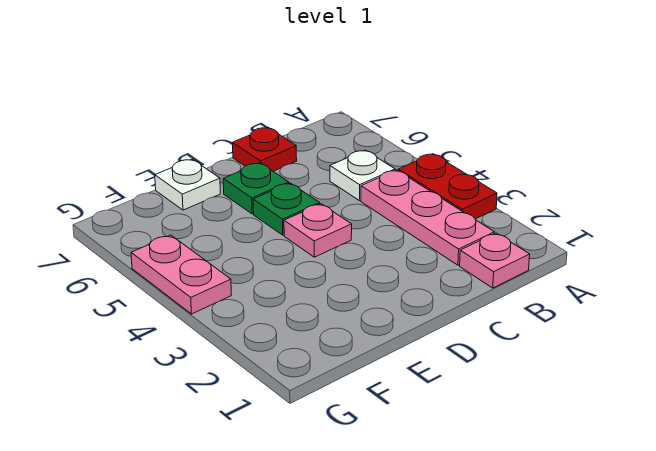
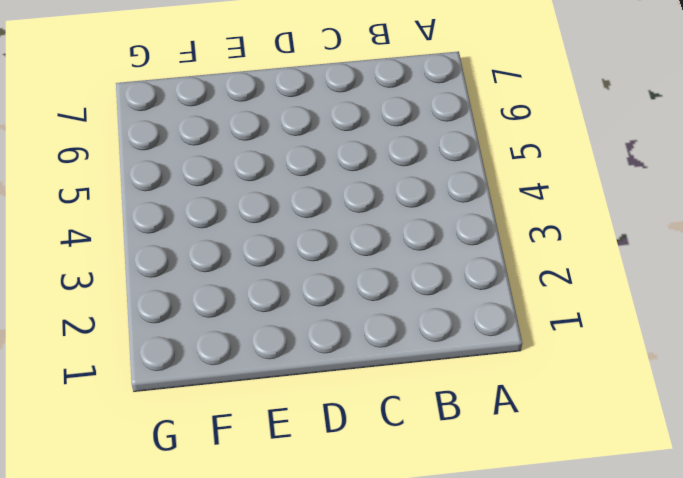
none -> red plate A3:A4 level 1
none -> pink plate B1 level 1

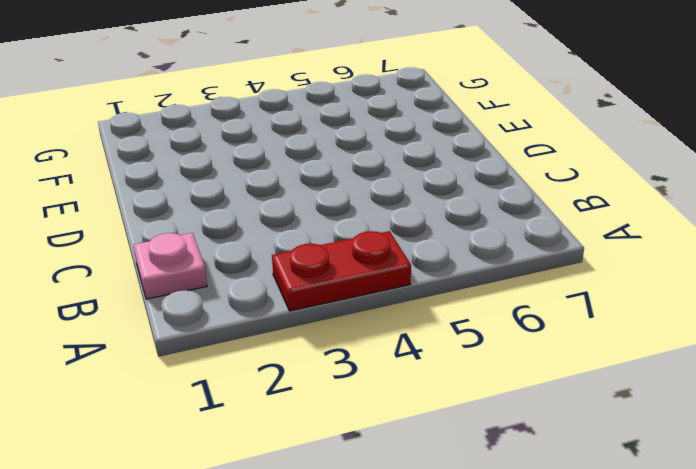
none -> pink plate B2:B4 level 1
none -> white plate B5 level 1

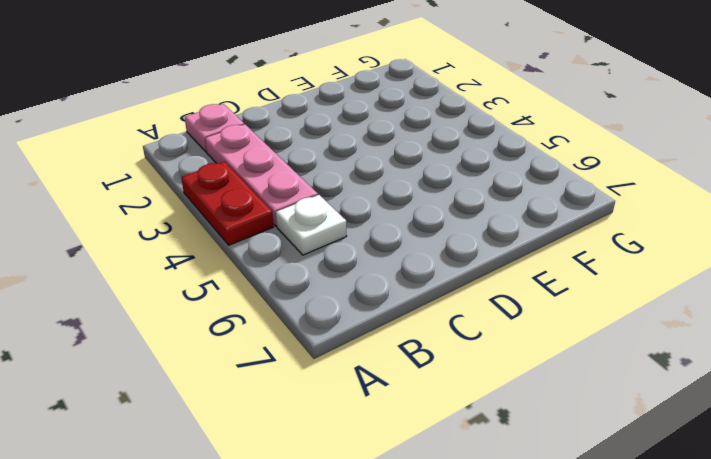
none -> red plate C7 level 1
none -> pink plate D4 level 1

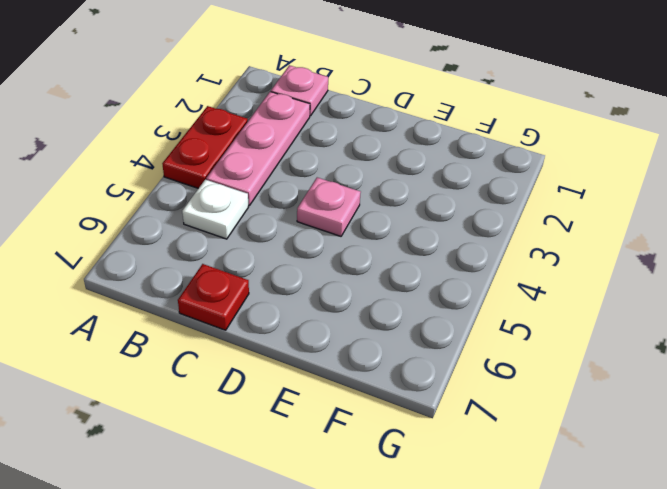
none -> green plate D5 level 1
none -> green plate D6 level 1

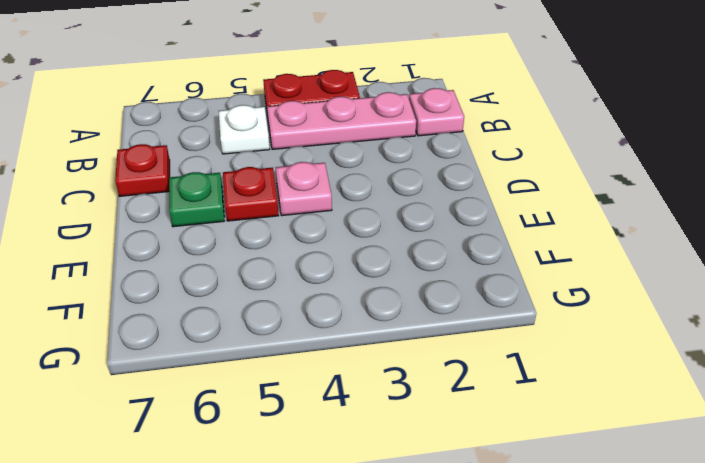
red plate D5 level 1 -> green plate D5 level 1
none -> white plate E7 level 1
none -> pink plate G4:G5 level 1

